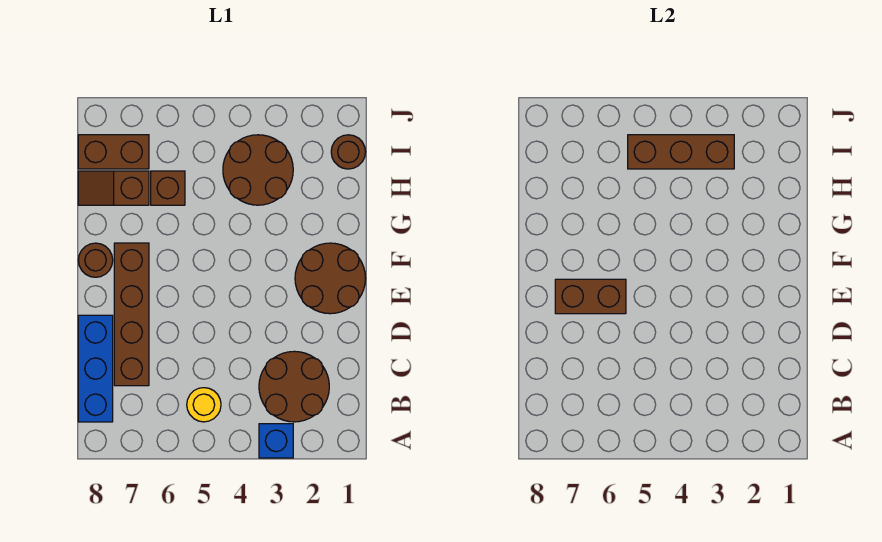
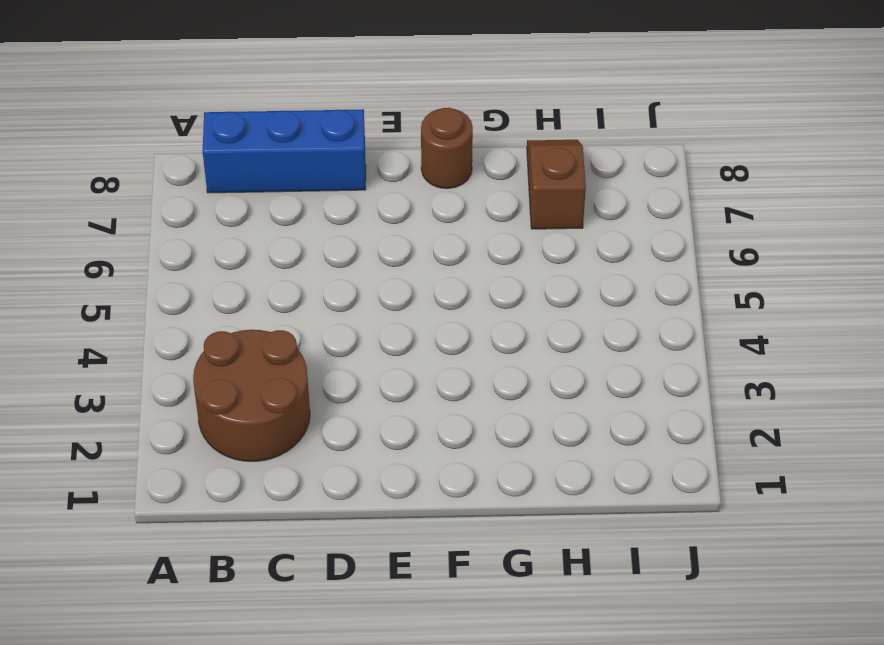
none -> blue brick A3 level 1
none -> yellow round brick B5 level 1
none -> brown brick C7:F7 level 1

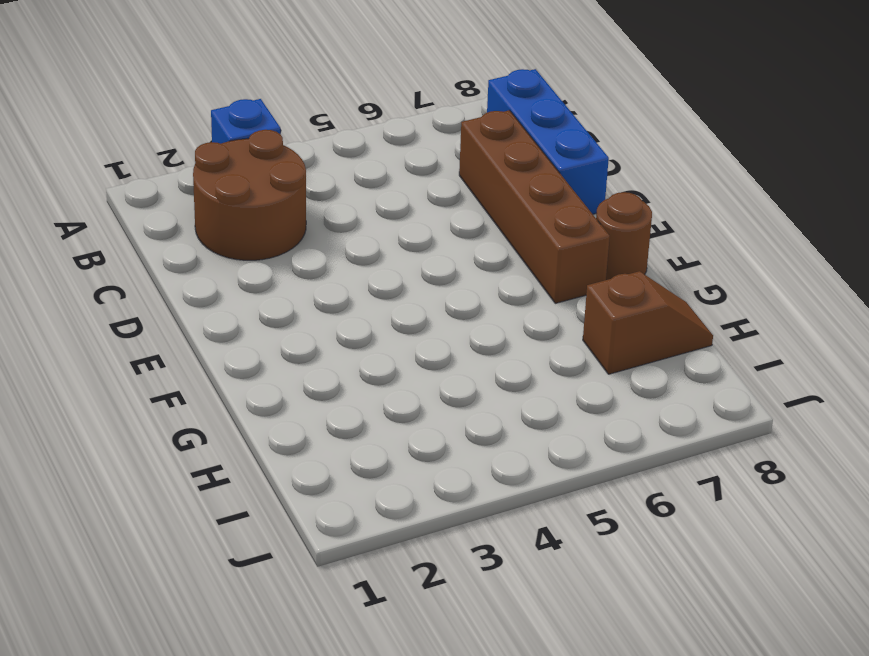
none -> yellow round brick B5 level 1
none -> brown round brick E1:F2 level 1
none -> brown round brick H3:I4 level 1

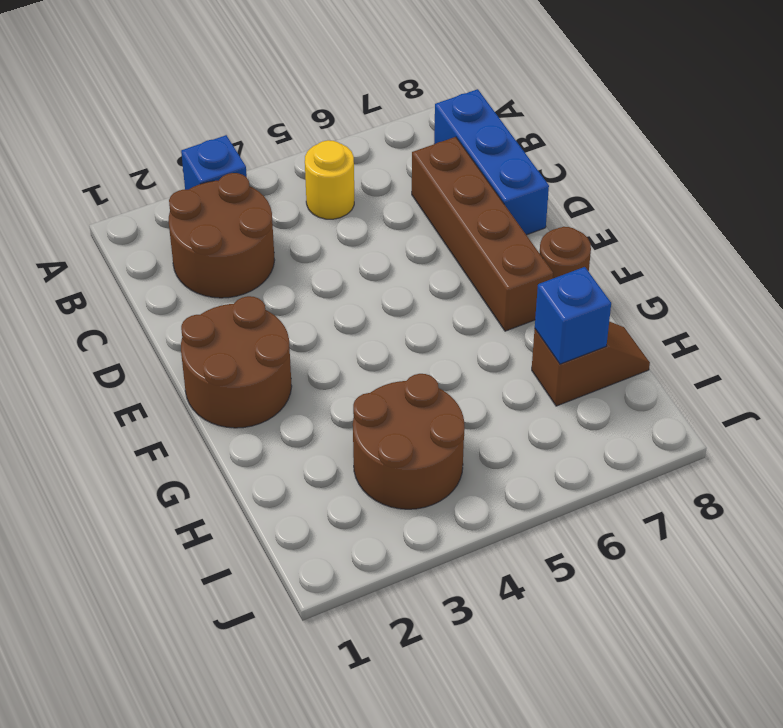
blue brick H7 level 2 -> none
none -> brown brick H6 level 1
none -> brown round brick I1 level 1
none -> brown brick I7:I8 level 1

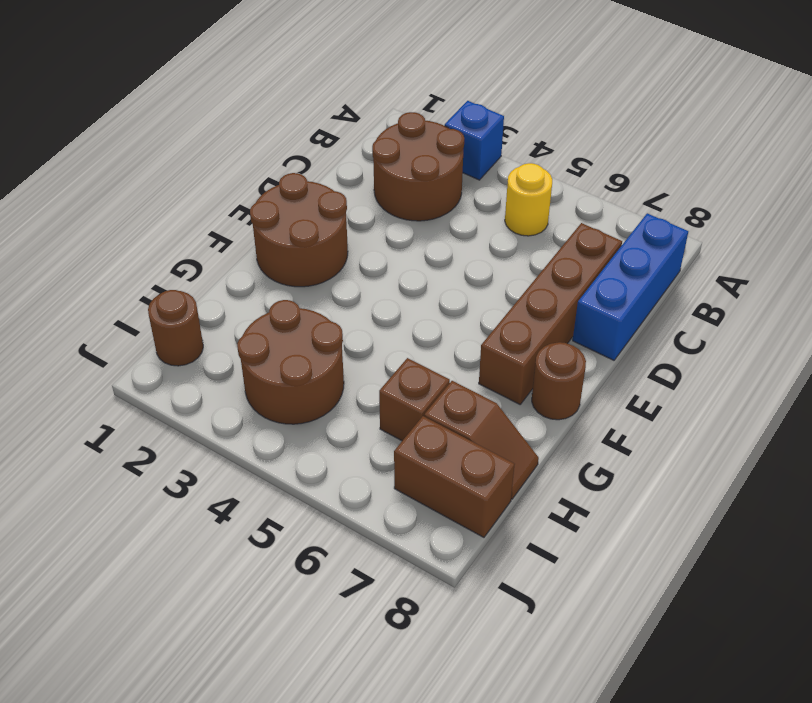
none -> brown brick E6:E7 level 2
none -> brown brick I3:I5 level 2

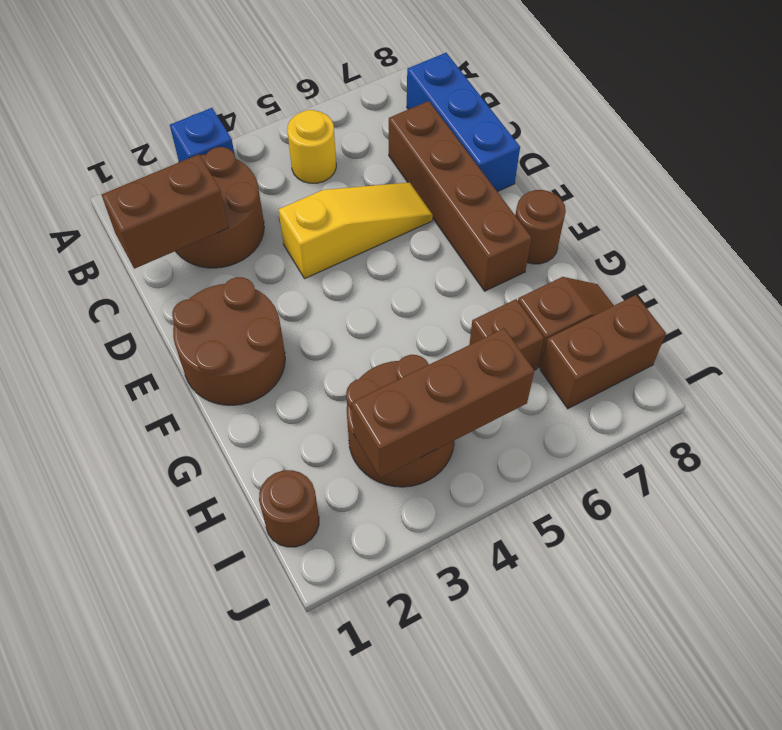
brown brick C1:C2 level 2 -> brown brick E6:E7 level 2
yellow slope D4:D6 level 1 top 4 -> none

